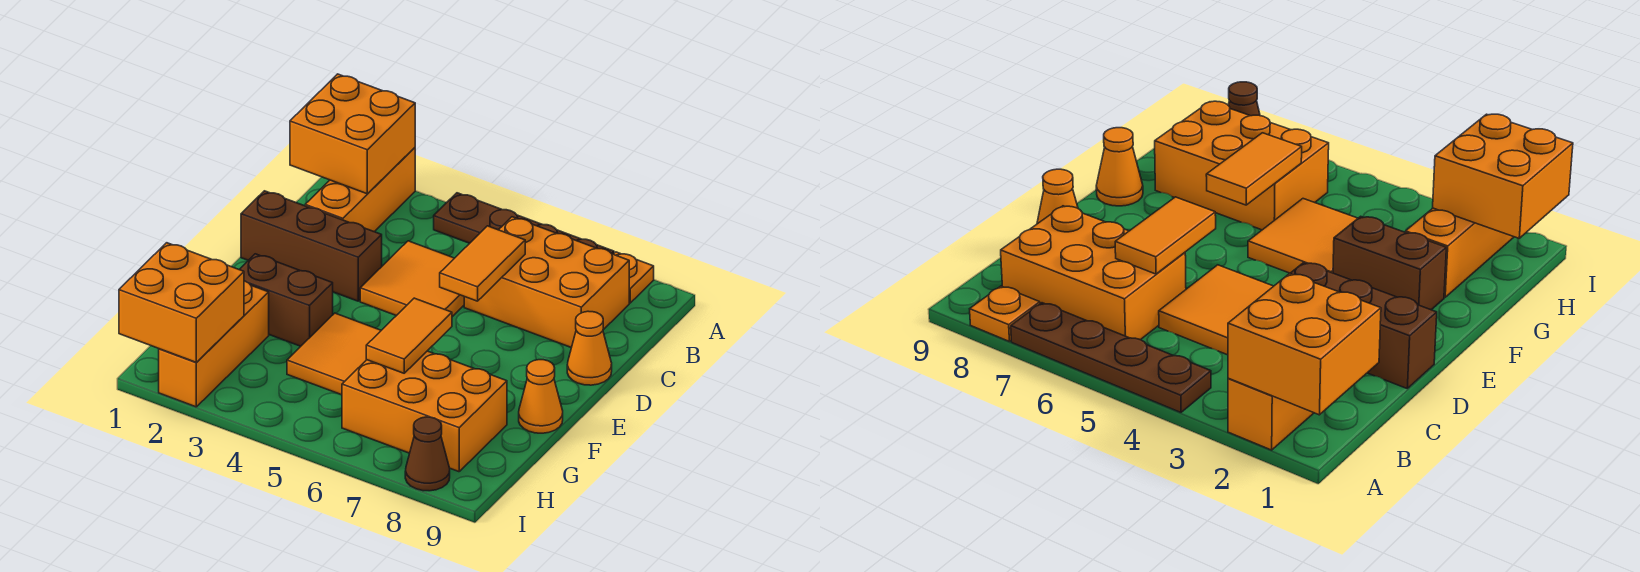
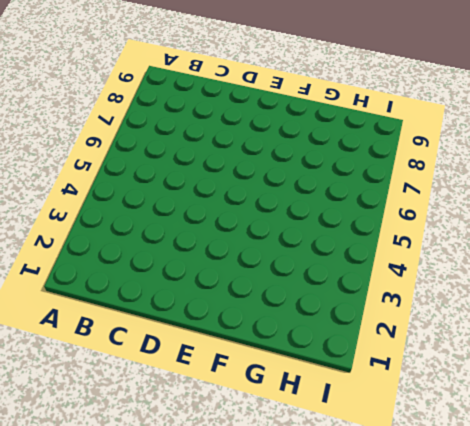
none -> orange brick A2:C2 level 1
none -> brown plate A4:A7 level 1
none -> orange plate A8 level 1

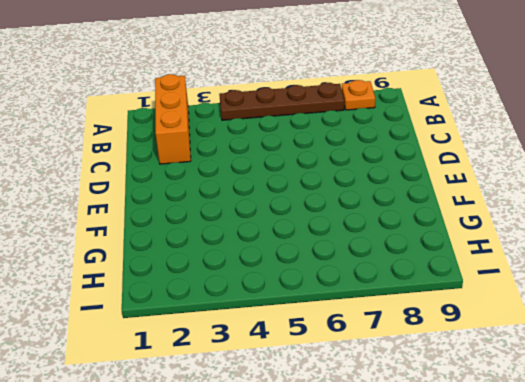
none -> orange brick B6:C8 level 1
none -> orange tile C4:D5 level 1
none -> brown brick D1:D3 level 1

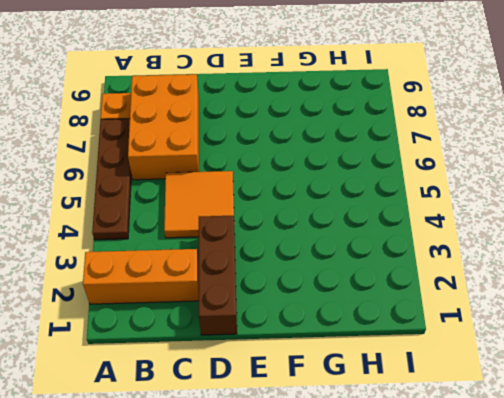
none -> orange cone D9 level 1
none -> brown brick F2:F3 level 1
none -> orange tile F4:G5 level 1

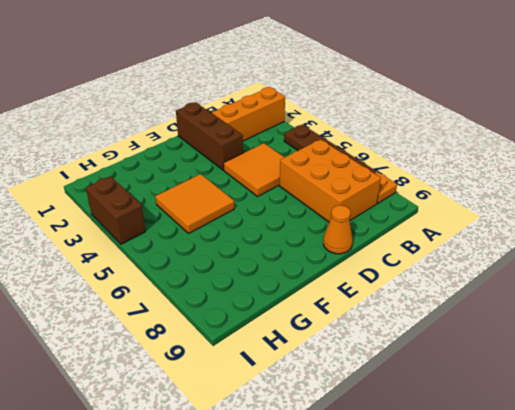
brown brick I3:I4 level 1 -> brown brick F2:F3 level 1
none -> orange cone F9 level 1
none -> orange brick G2:I2 level 1
none -> orange brick G6:H8 level 1

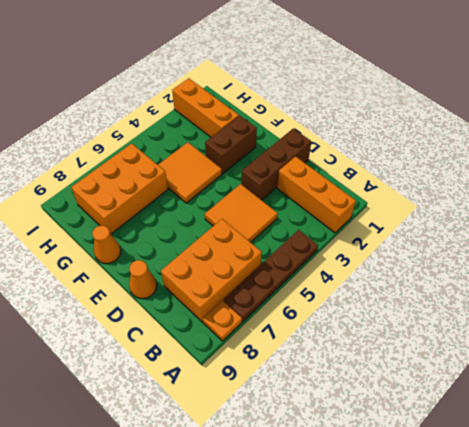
none -> brown cone I8 level 1
none -> orange brick A1:B2 level 2
none -> orange tile C6:D6 level 2

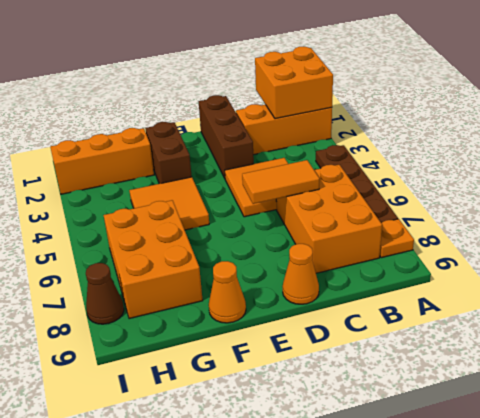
none -> orange tile F6:G6 level 2
none -> orange brick H1:I2 level 2

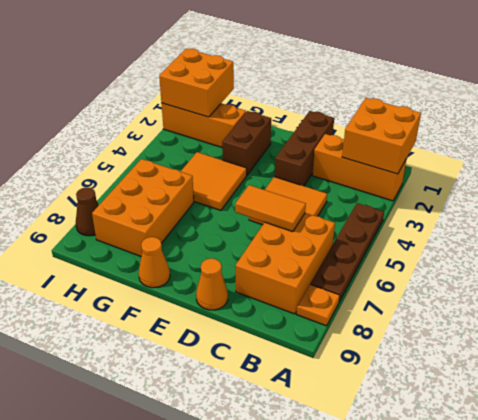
none -> orange tile F6:G6 level 2

